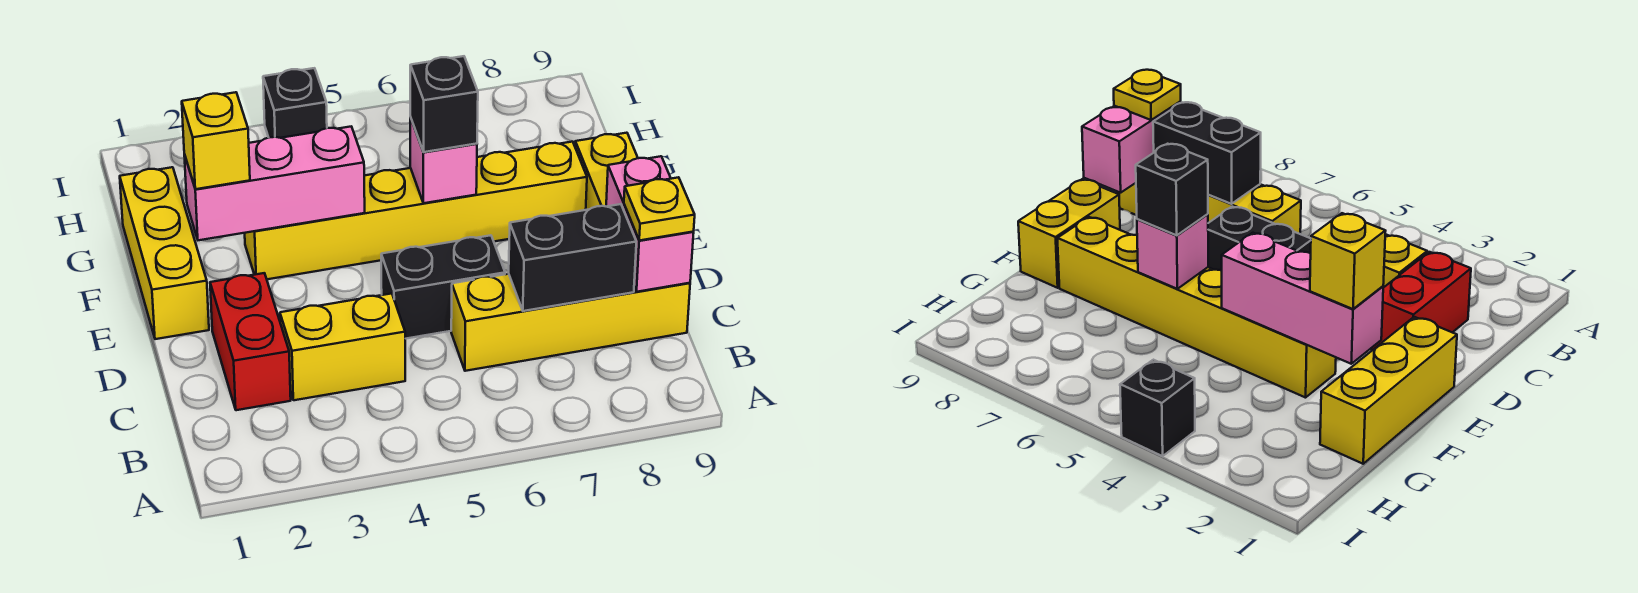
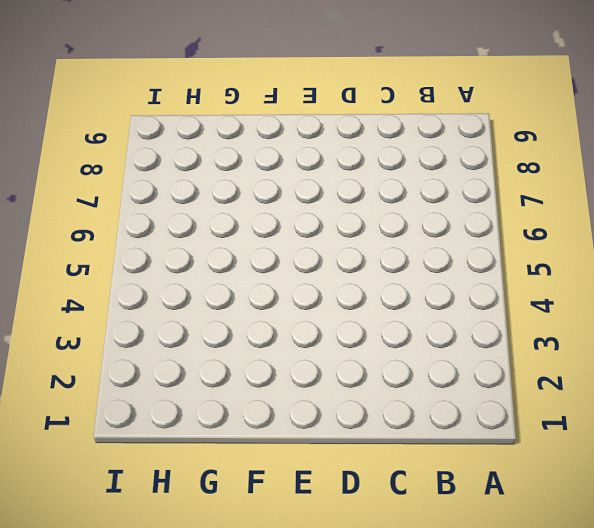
none -> red brick C2:D2 level 1
none -> yellow brick C3:C4 level 1
none -> yellow brick C6:C9 level 1

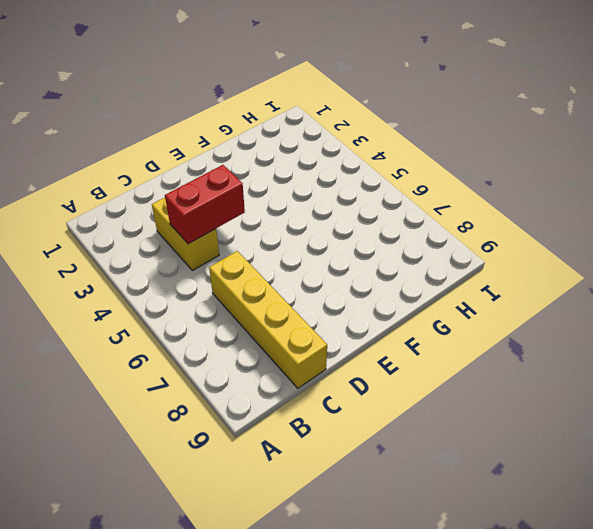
red brick C4:D4 level 2 -> red brick C2:D2 level 1
none -> black brick D5:D6 level 1
none -> yellow brick E1:G1 level 1
none -> yellow brick E9:F9 level 1

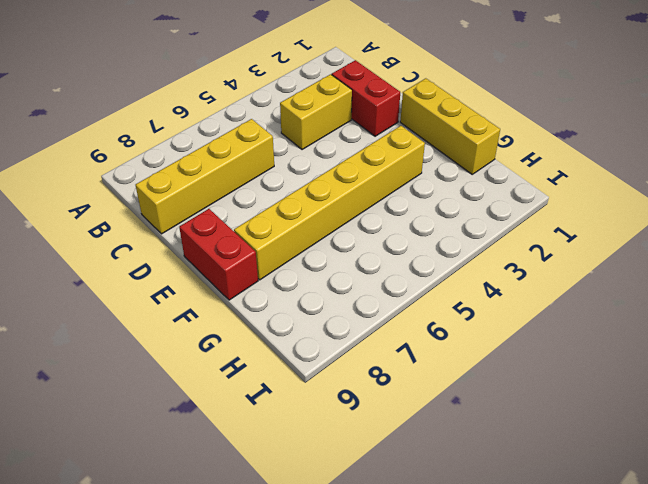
red brick E9:F9 level 1 -> yellow brick E9:F9 level 1
none -> black brick D5:D6 level 1
none -> black brick I4 level 1
none -> black brick C7:C8 level 2

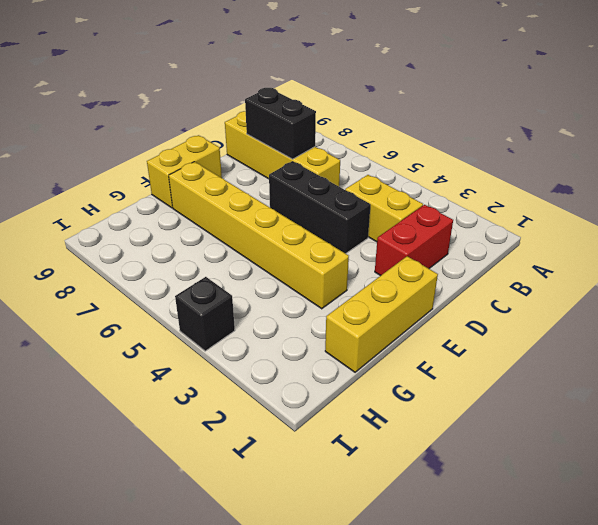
black brick D4:D6 level 1 -> black brick D5:D6 level 1
none -> pink brick C9:D9 level 2
none -> pink brick F2:F4 level 2
none -> pink brick F6 level 2

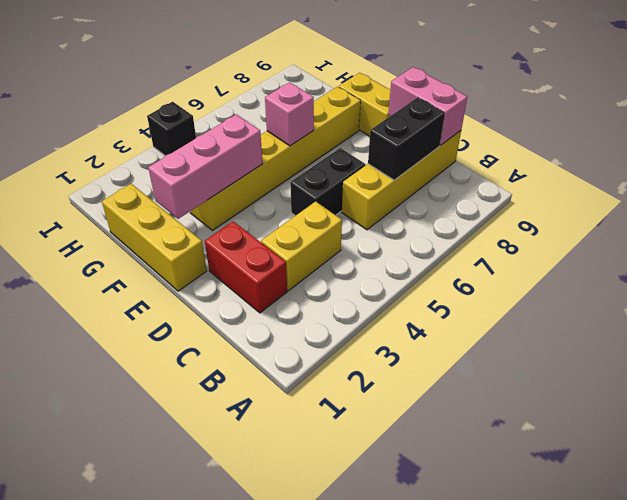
none -> yellow plate C9 level 3
none -> yellow brick F2 level 3
none -> black brick F6 level 3

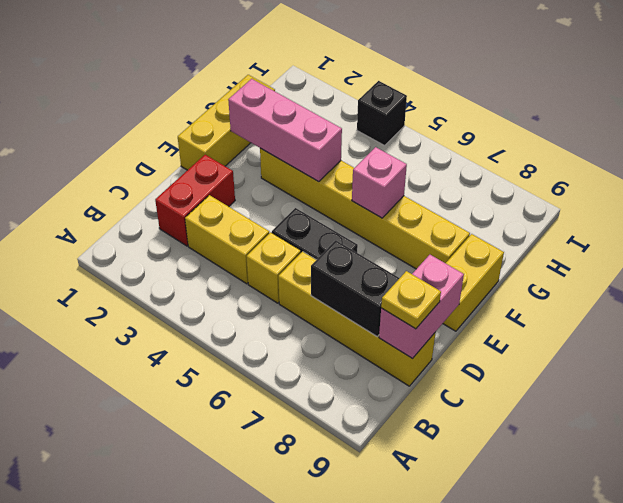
yellow brick C5 level 1 -> yellow brick F2 level 3
none -> black brick F6 level 3

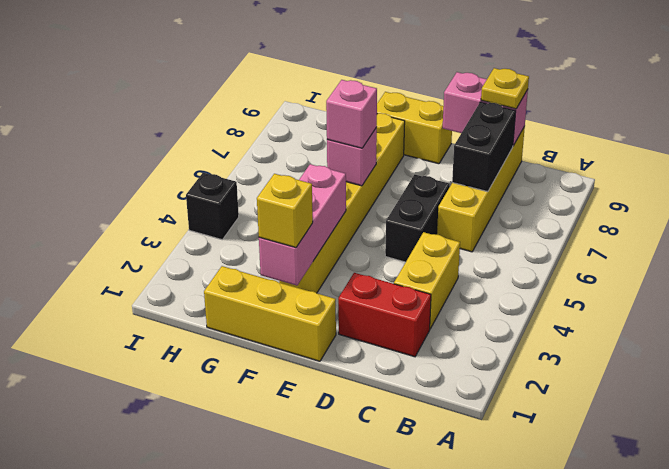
pink brick F6 level 3 -> black brick F6 level 3

